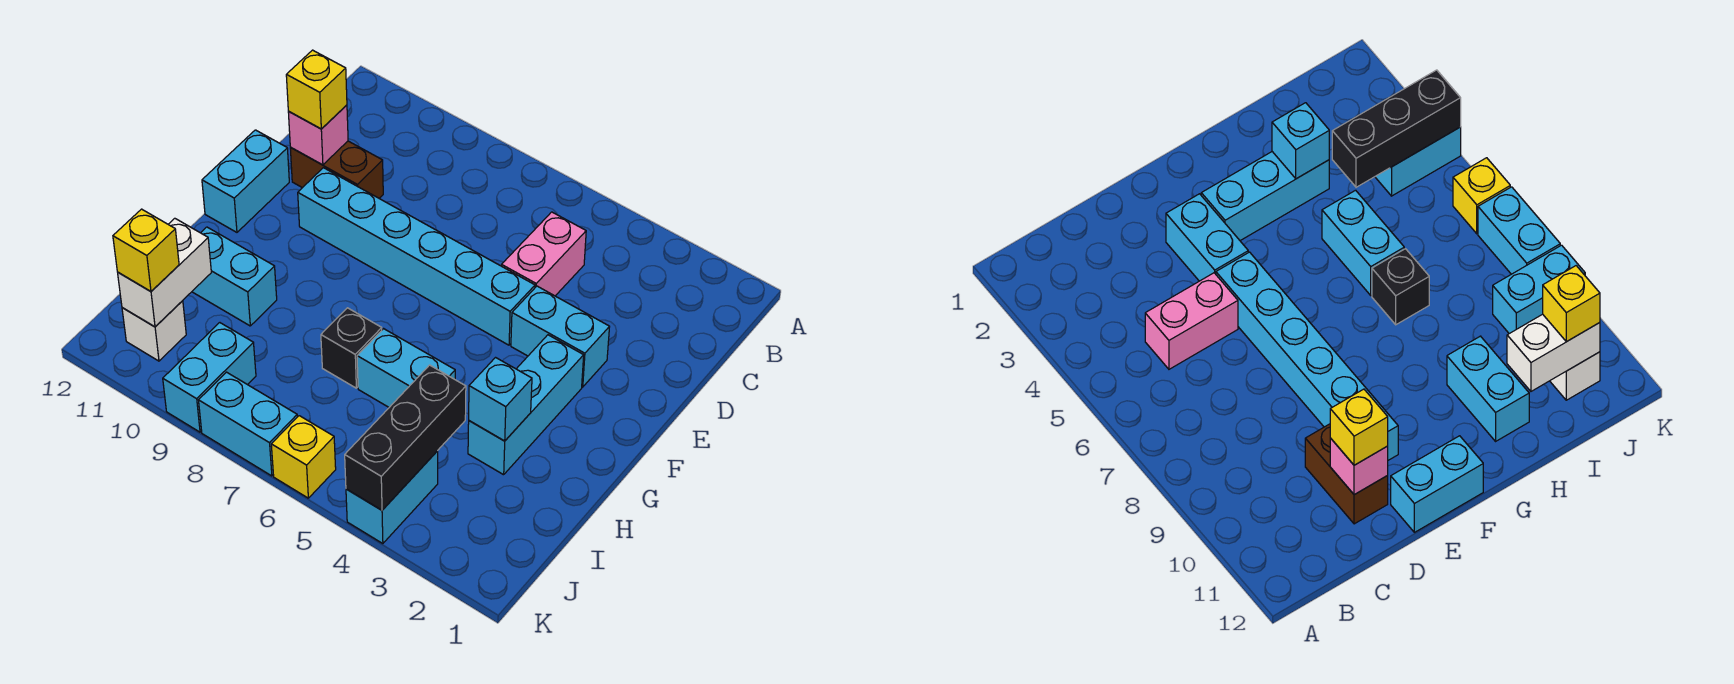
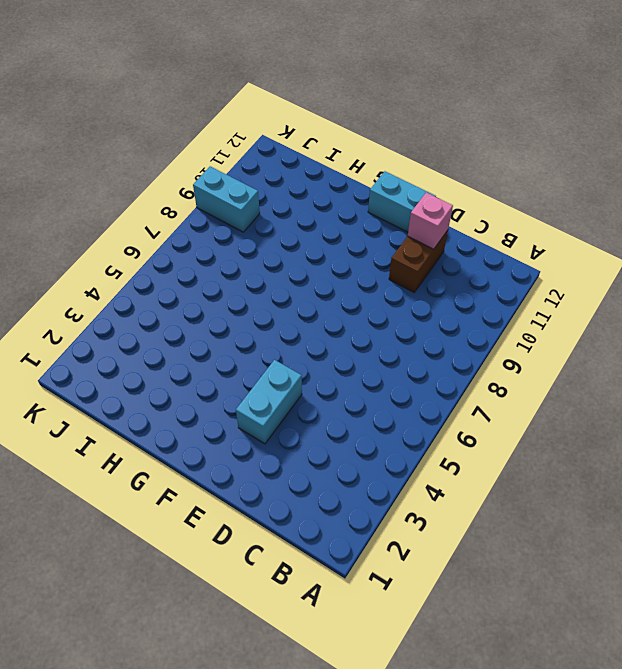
none -> pink brick C5:D5 level 1
none -> cyan brick E5:E10 level 1
none -> cyan brick F3:H3 level 1

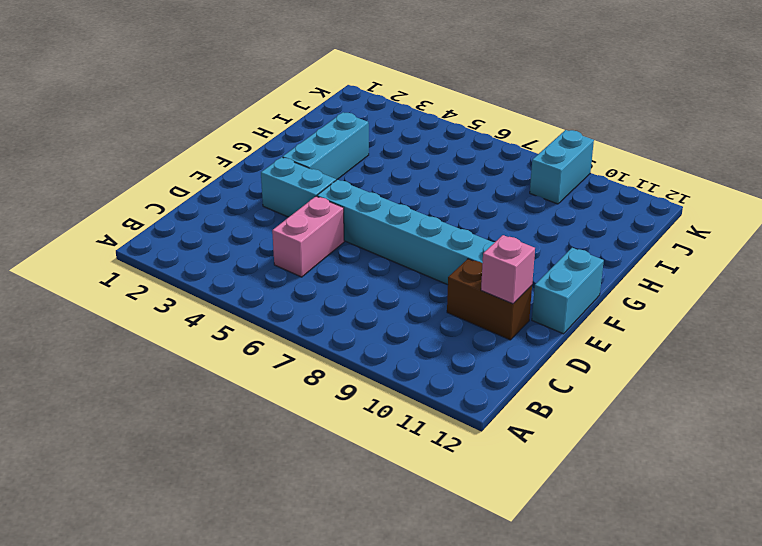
none -> cyan brick H5:H6 level 1
none -> black brick H7 level 1
none -> cyan brick H10:H11 level 1

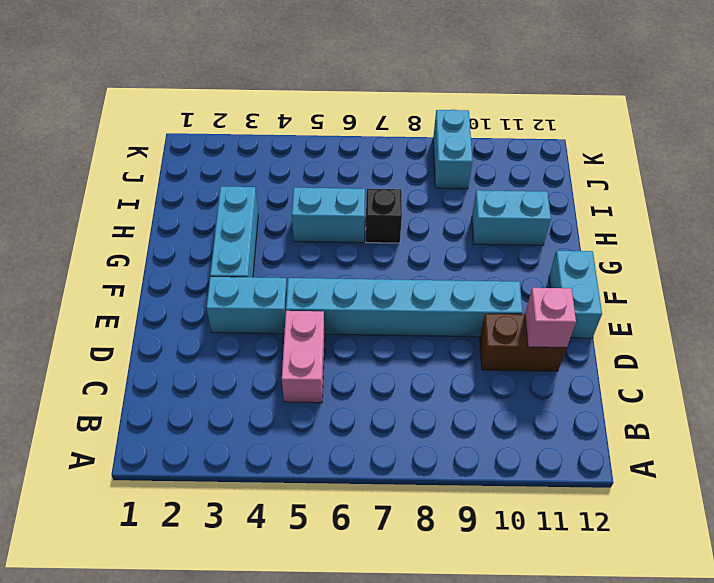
none -> cyan brick J4:K4 level 1
none -> white brick J11 level 1
none -> yellow brick K6 level 1

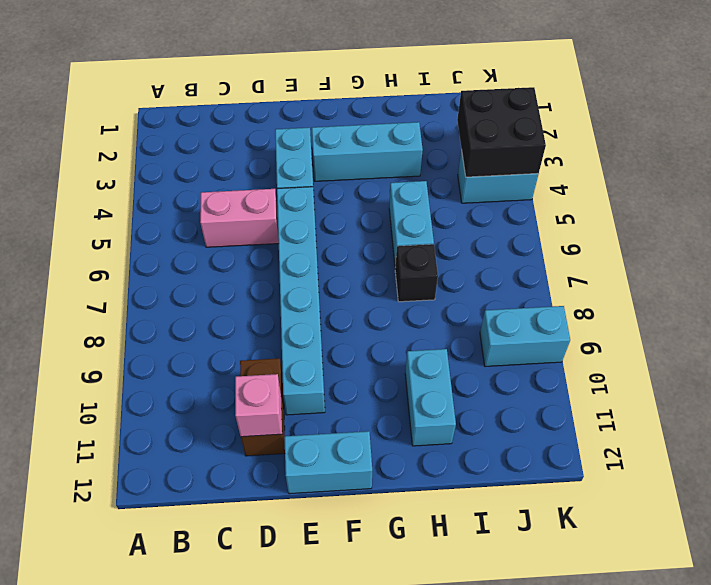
black brick J3:K4 level 2 -> black brick I4:K4 level 2
none -> white brick J11 level 1
none -> yellow brick K6 level 1
none -> cyan brick K7:K8 level 1

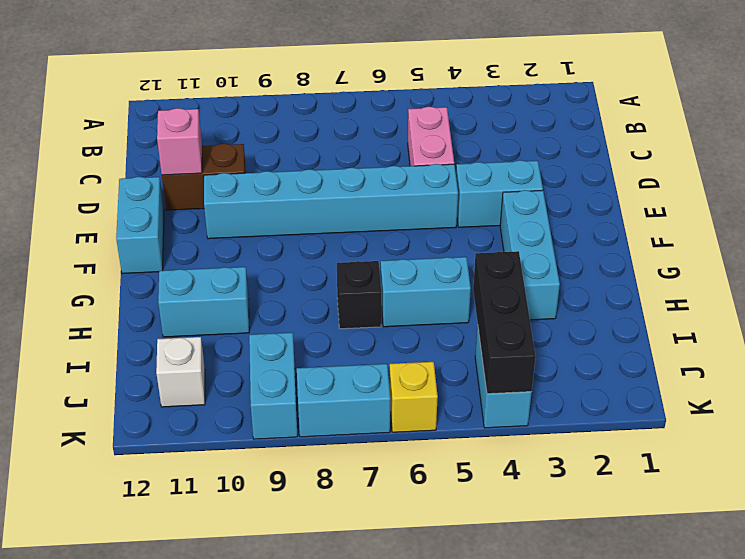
none -> cyan brick H3 level 2
none -> white brick I11:J11 level 2
none -> yellow brick D11 level 3

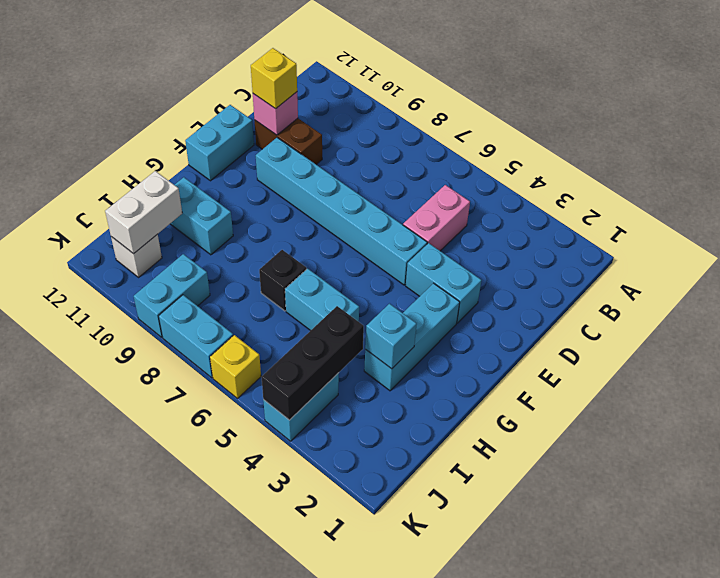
none -> yellow brick J11 level 3

